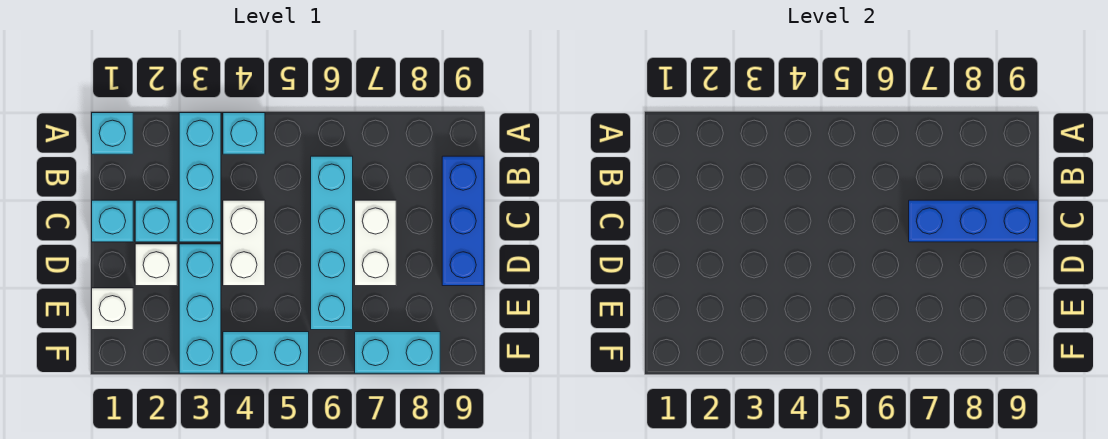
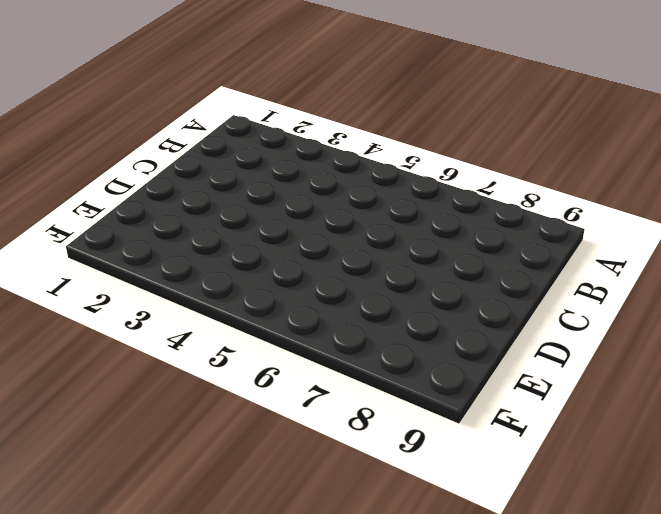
none -> cyan brick A1 level 1
none -> cyan brick A3:C3 level 1
none -> cyan brick A4 level 1

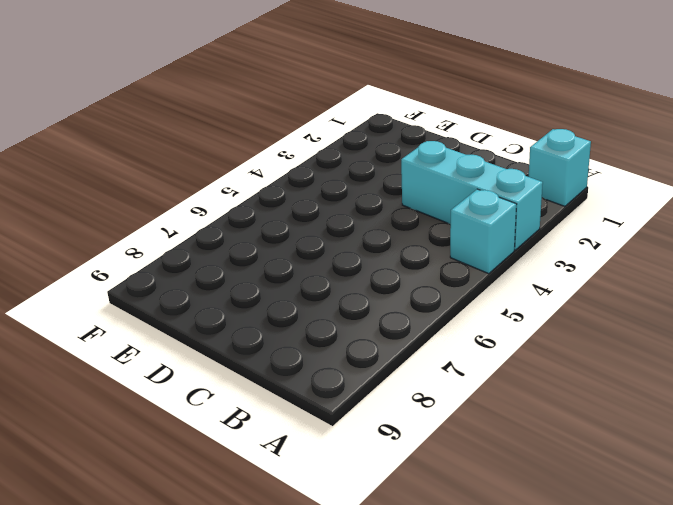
none -> cyan brick B6:E6 level 1
none -> blue brick B9:D9 level 1
none -> cyan brick C1 level 1

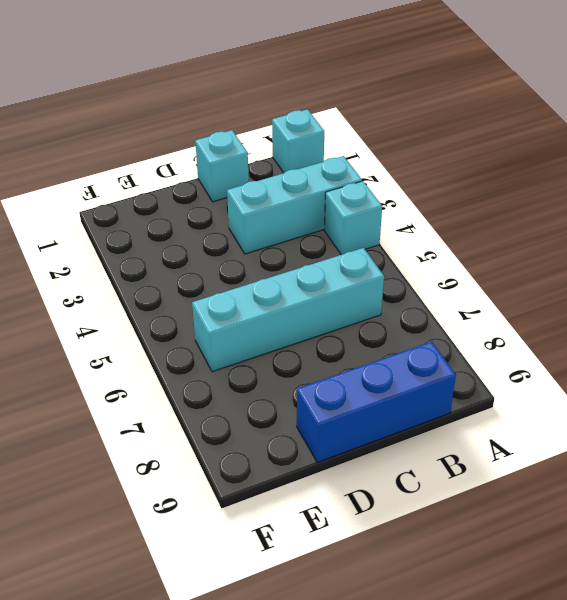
none -> cyan brick C2 level 1
none -> white brick C4:D4 level 1
none -> white brick C7:D7 level 1

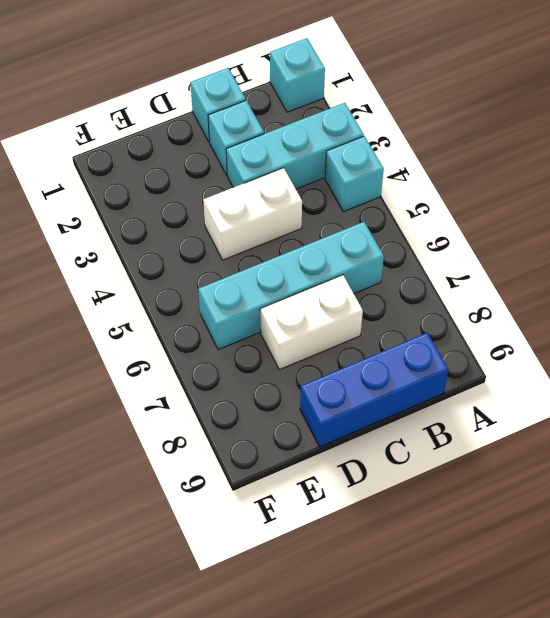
none -> white brick D2 level 1
none -> cyan brick D3:F3 level 1
none -> white brick E1 level 1

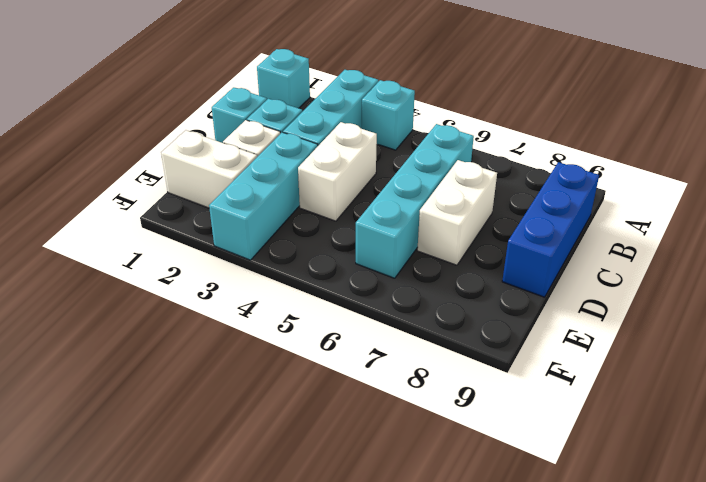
white brick E1:E2 level 1 -> white brick E1 level 1
none -> cyan brick F4:F5 level 1
none -> cyan brick F7:F8 level 1
none -> blue brick C7:C9 level 2

